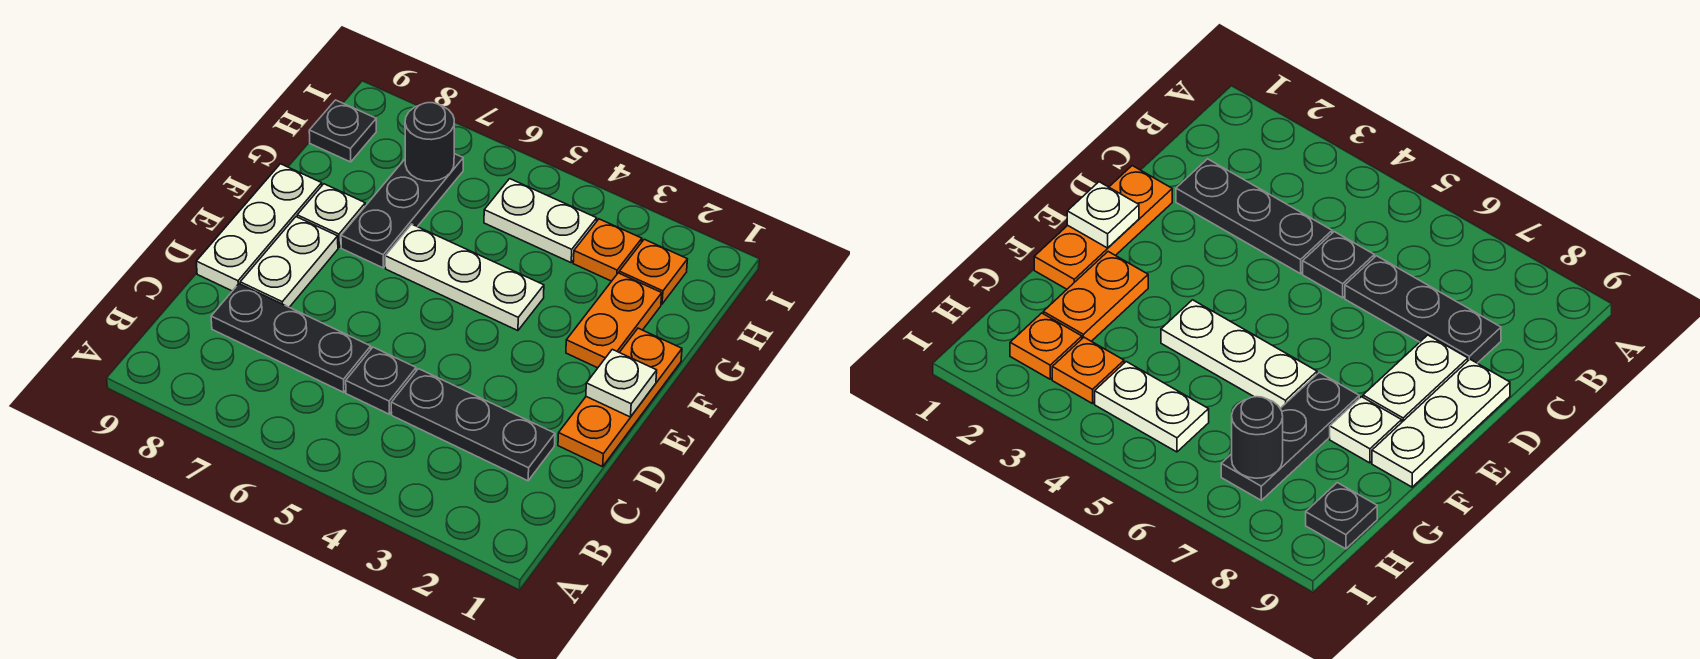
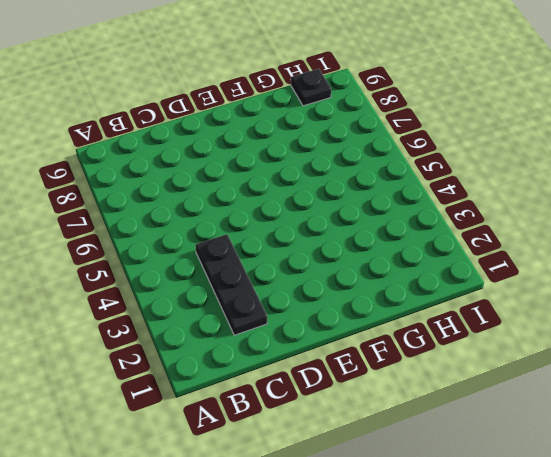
none -> black plate C5 level 1
none -> black plate C6:C8 level 1
none -> orange plate D1:F1 level 1

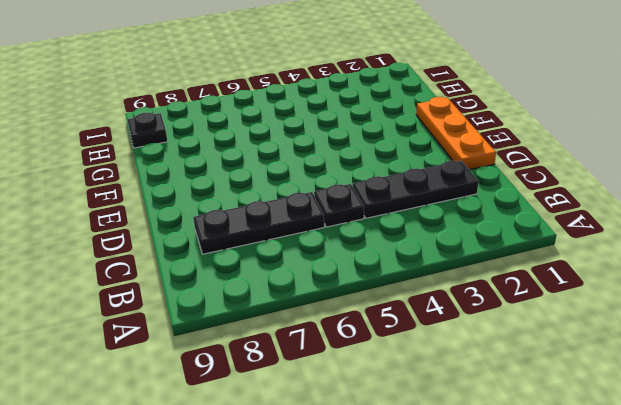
none -> white plate D8:E8 level 1
none -> white plate D9:F9 level 1
none -> orange plate F2:G2 level 1

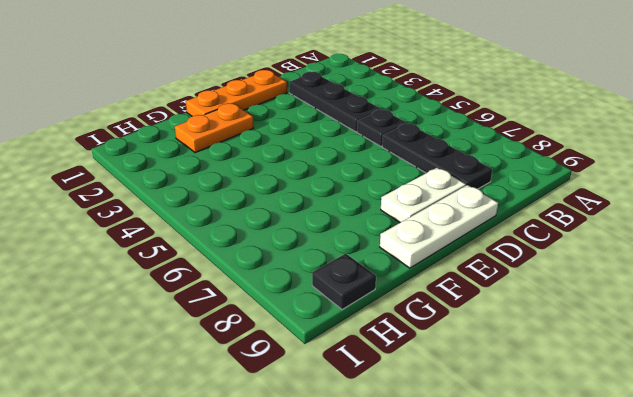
none -> white plate F4:F6 level 1
none -> black plate F7:H7 level 1
none -> white plate F8 level 1

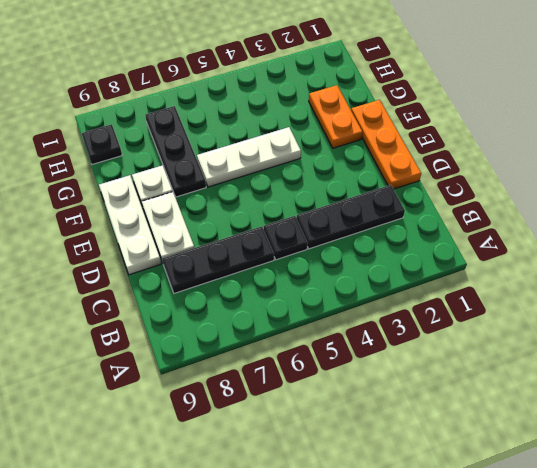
none -> orange plate H2 level 1
none -> orange plate H3 level 1
none -> white plate H4:H5 level 1

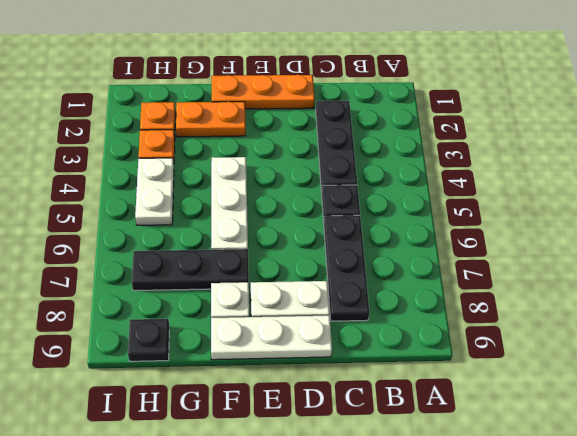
none -> white plate E1 level 2
none -> black round brick H7 level 2

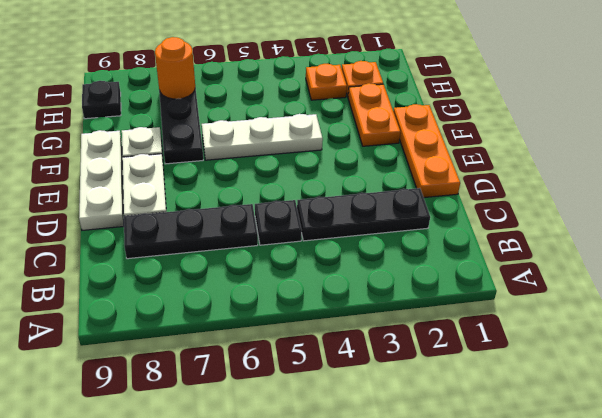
orange round brick H7 level 2 -> black round brick H7 level 2
none -> white plate H4:H5 level 1
none -> white plate E1 level 2

